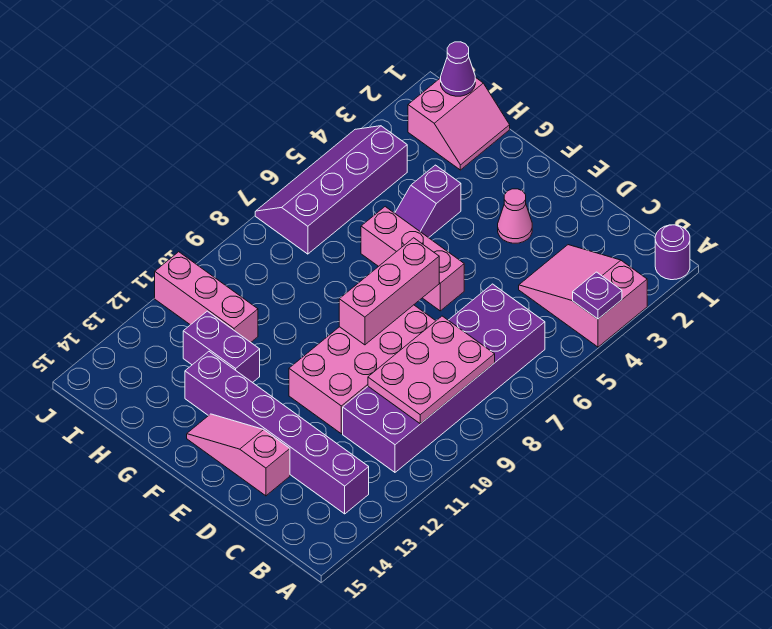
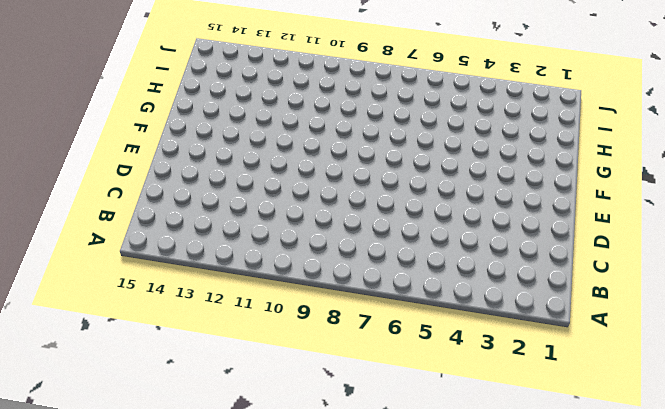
none -> purple round brick A1 level 1
none -> pink slope A3:C4 level 1 top A
none -> purple brick B6:C11 level 1

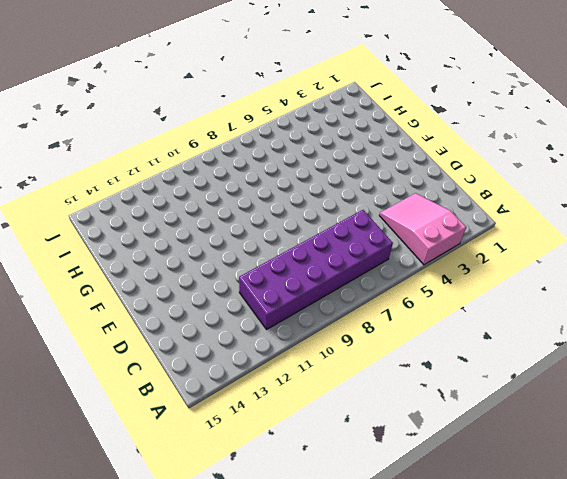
none -> purple round brick A1 level 1
none -> purple brick B13:G13 level 1
none -> pink brick D8:E11 level 1

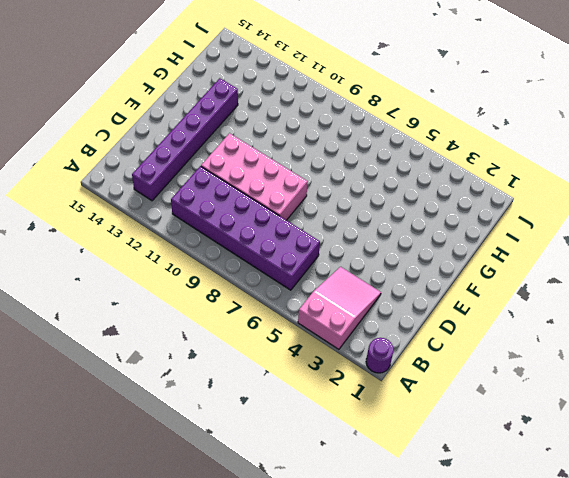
none -> pink slope D14:F14 level 1 top D
none -> pink cone E3 level 1
none -> pink brick E6:G6 level 1

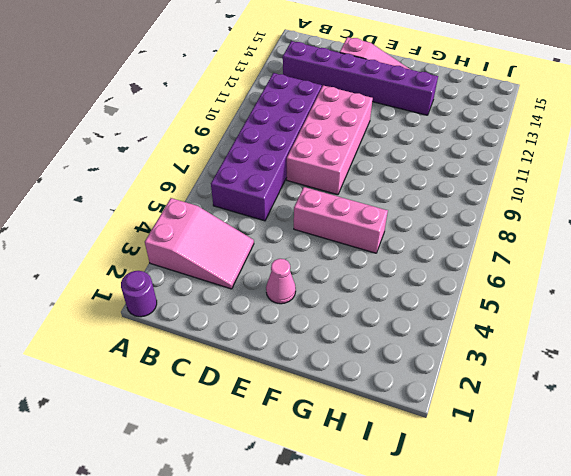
none -> purple slope G4:G5 level 1 top 4
none -> purple brick G12:H12 level 1
none -> pink slope H1:I2 level 1 top I

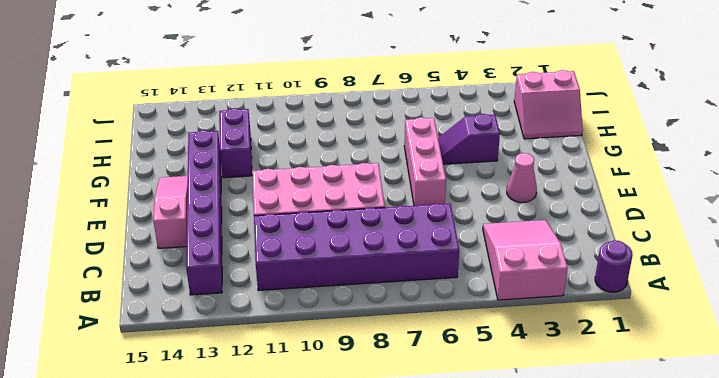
none -> pink brick H11:J11 level 1
none -> purple slope I4:J7 level 1 top I
none -> purple plate A4 level 2

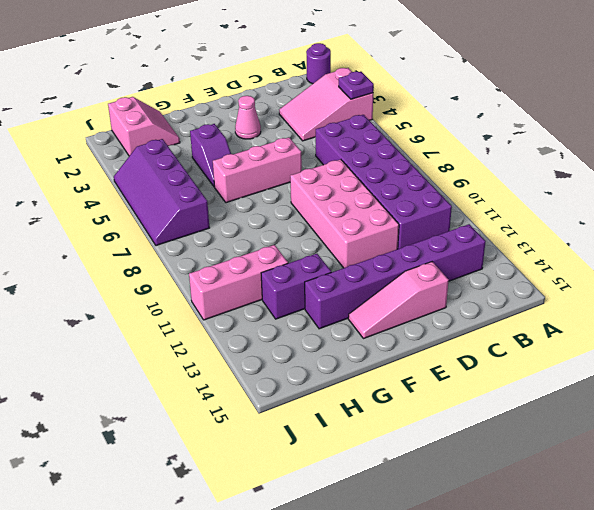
none -> pink plate B8:C10 level 2
none -> pink brick E7:E9 level 2
none -> purple cone I1 level 2

